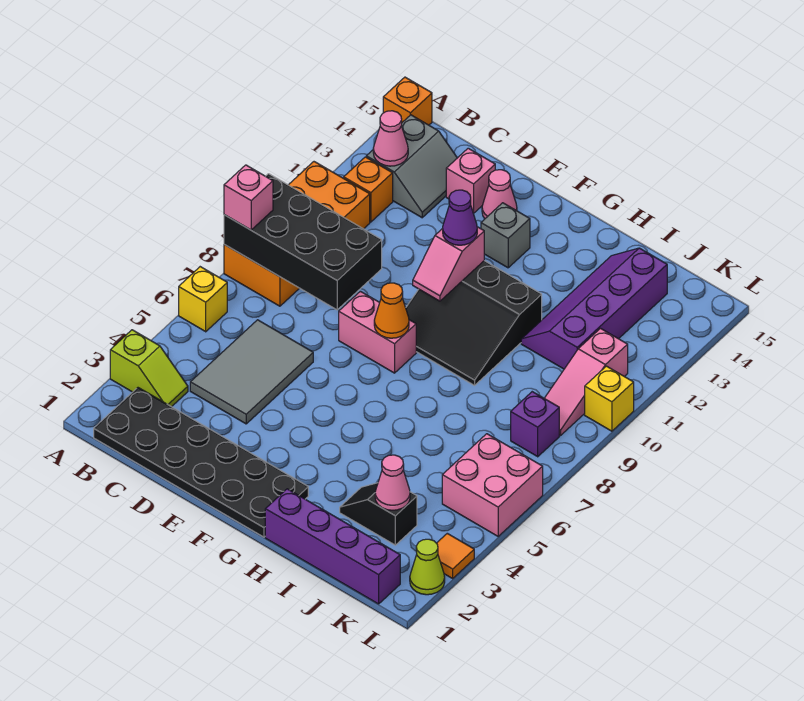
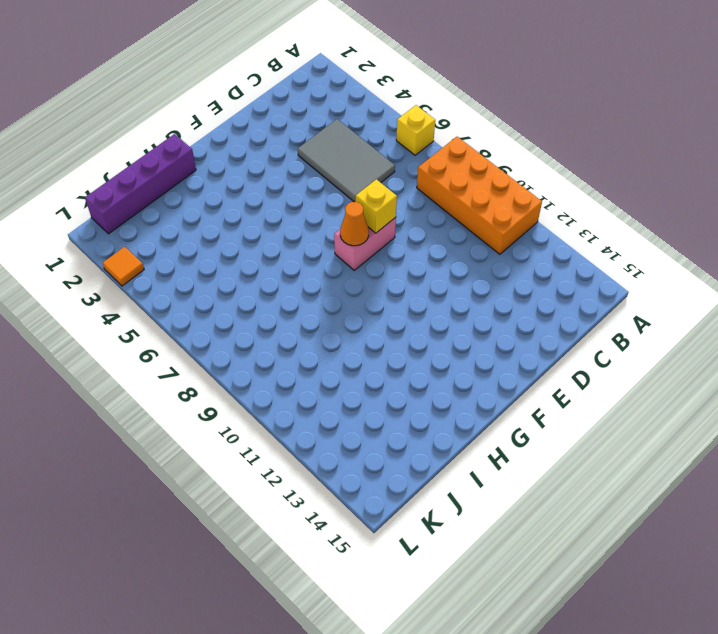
yellow brick E8 level 2 -> yellow brick L10 level 1
none -> lime slope A3:B3 level 1 top A
none -> orange brick A15 level 1
none -> black plate B1:G2 level 1

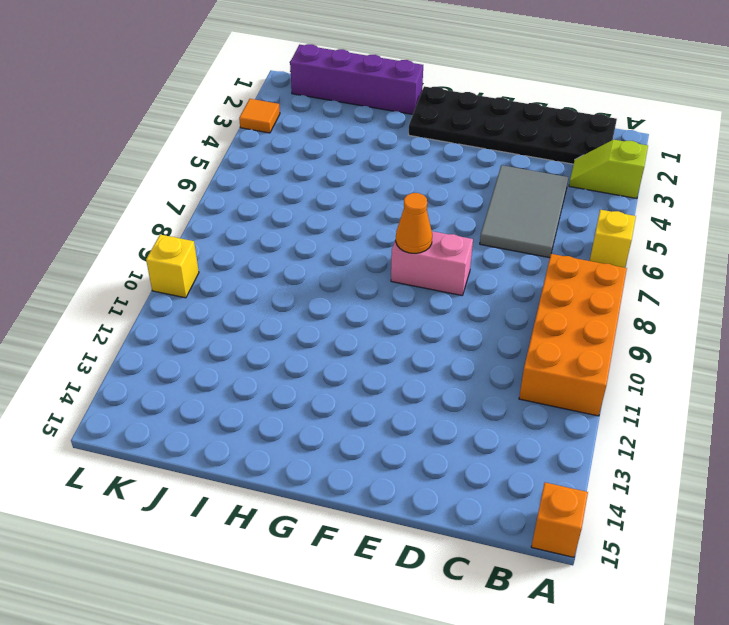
none -> orange brick B12 level 1
none -> grey slope B13:C14 level 1 top B
none -> pink brick D14 level 1

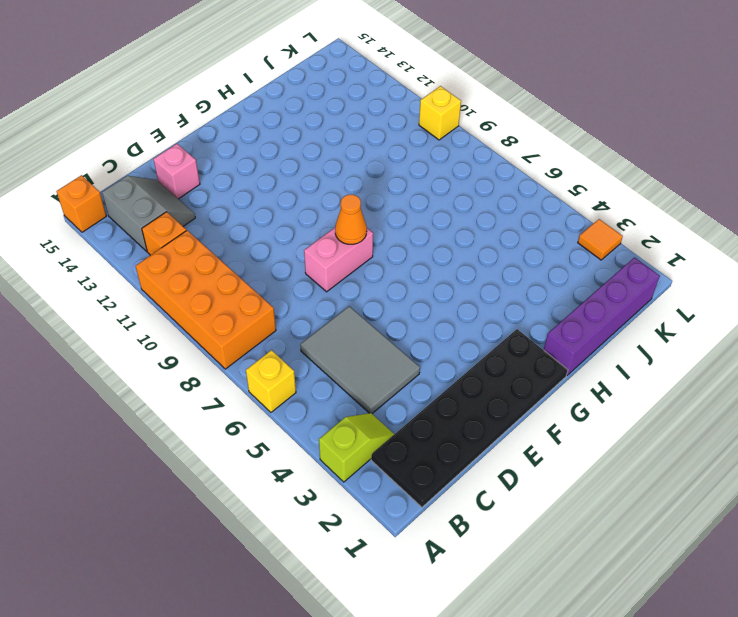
none -> pink cone E14 level 1
none -> black slope F9:H11 level 1 top 11
none -> grey brick F13 level 1

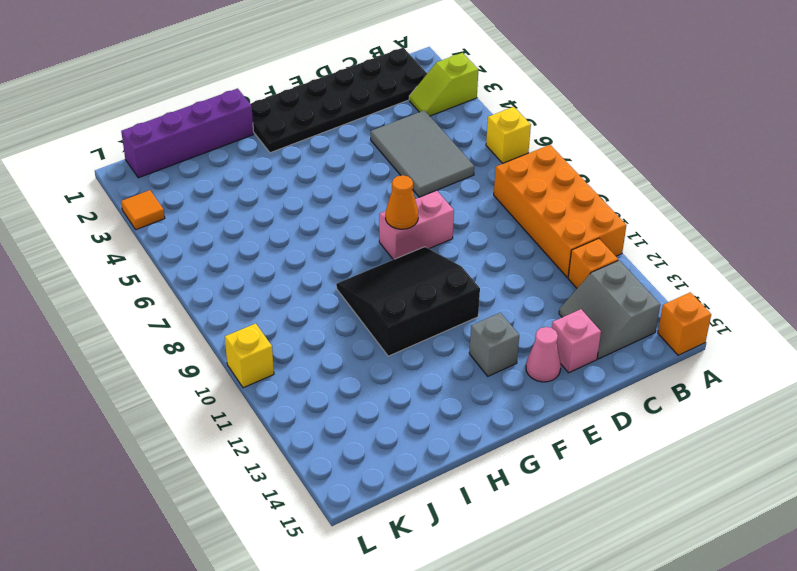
none -> black slope I3:J3 level 1 top J
none -> purple slope I11:J14 level 1 top J
none -> pink brick K5:L6 level 1

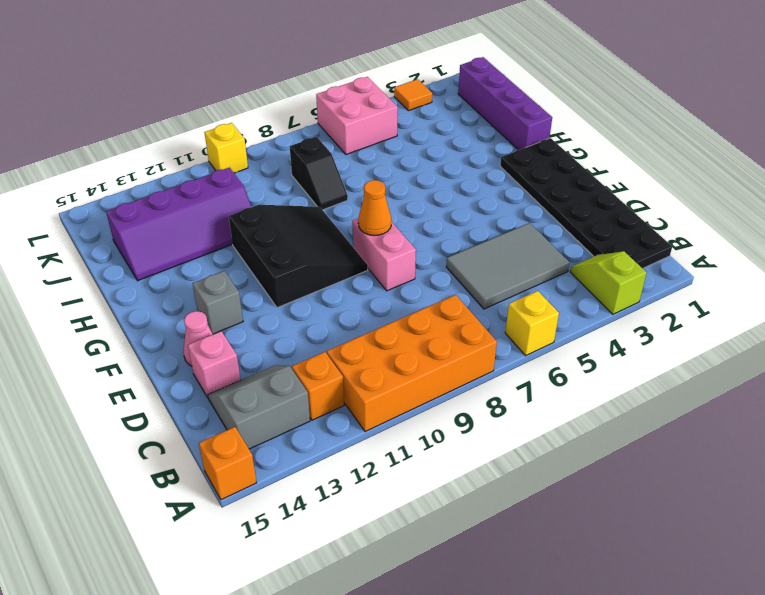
black slope I8:J8 level 1 top J -> black slope I3:J3 level 1 top J
none -> purple brick K8 level 1
none -> pink slope K9:K11 level 1 top 11
none -> lime cone L2 level 1

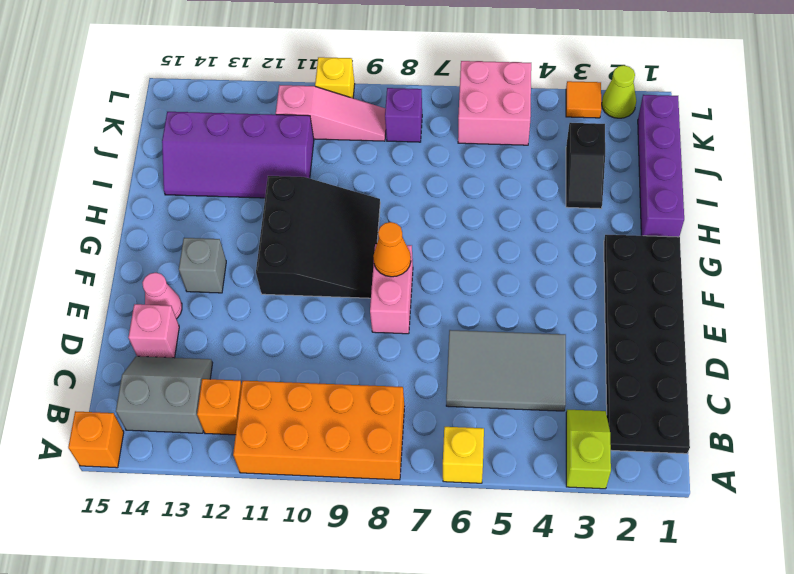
none -> black brick A8:D9 level 2
none -> pink cone B13 level 2
none -> pink slope F10:F11 level 2 top 11

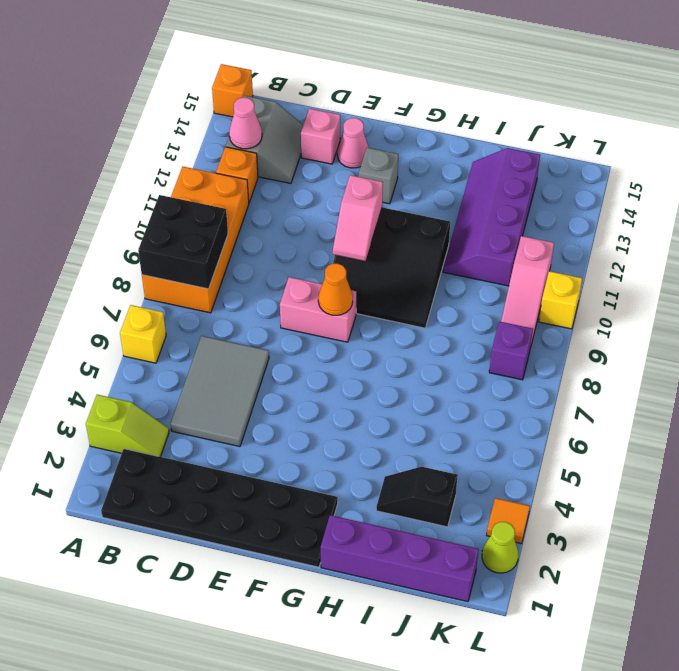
black brick A8:B9 level 2 -> black brick A8:D9 level 2
none -> pink brick K5:L6 level 1
none -> pink cone J3 level 2
none -> pink brick A8 level 3

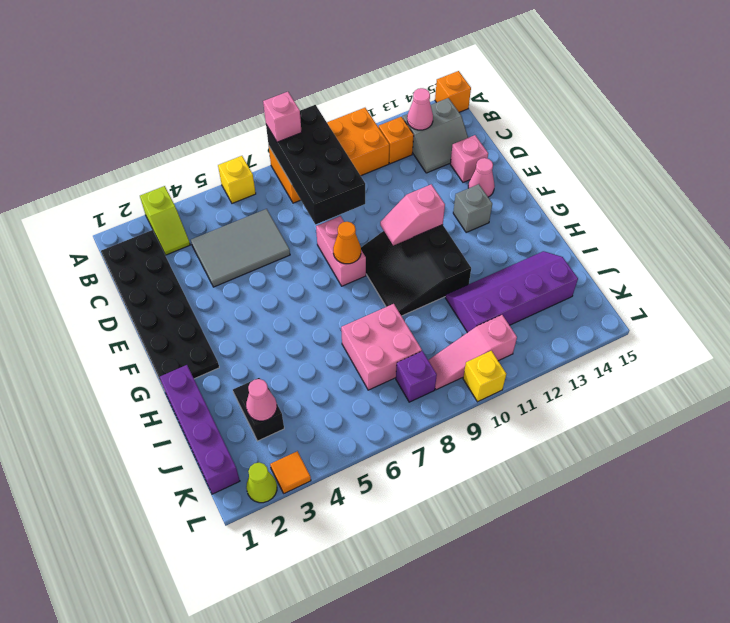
pink brick I7:J8 level 1 -> pink brick K5:L6 level 1
none -> purple cone F11 level 3

